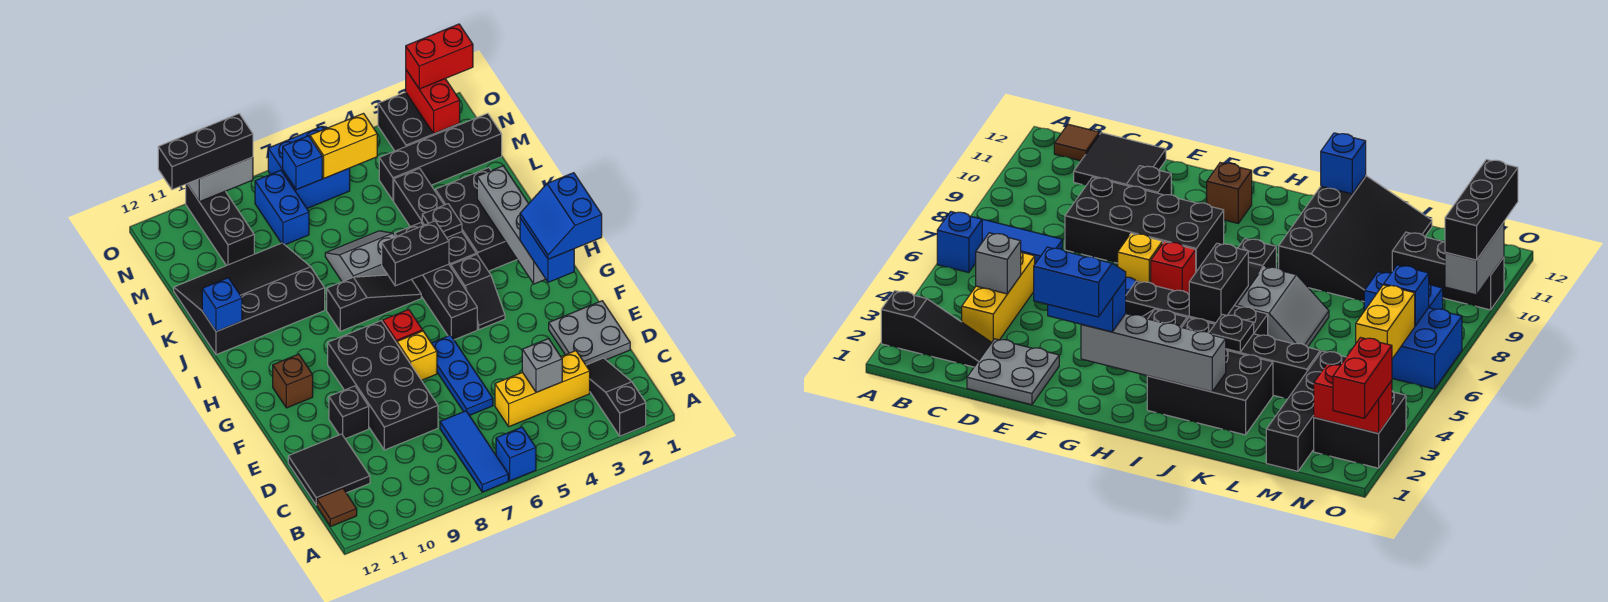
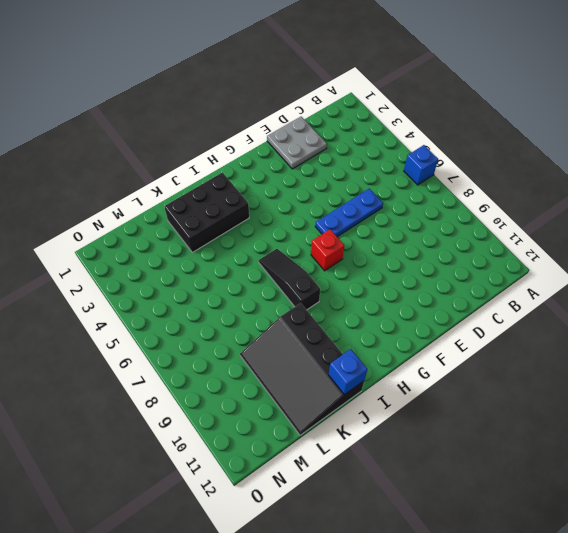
none -> black slope A2:C2 level 1 top A
none -> blue tile A7:C7 level 1
none -> brown tile B12 level 1
none -> yellow brick C3:C5 level 1

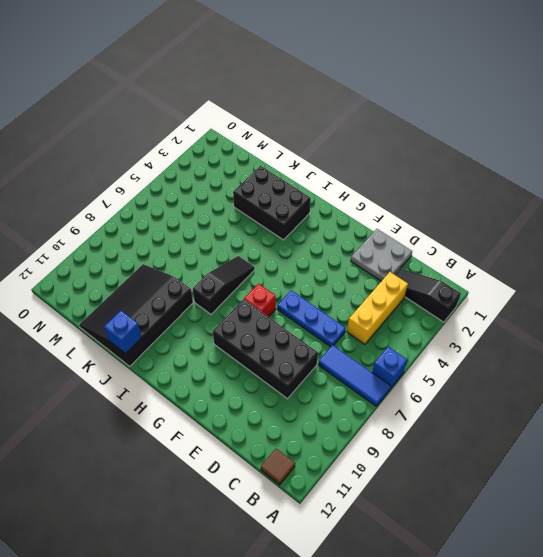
none -> black tile C11:D12 level 1
none -> black brick E10 level 1
none -> yellow brick F7 level 1
none -> black slope G4:H4 level 1 top H

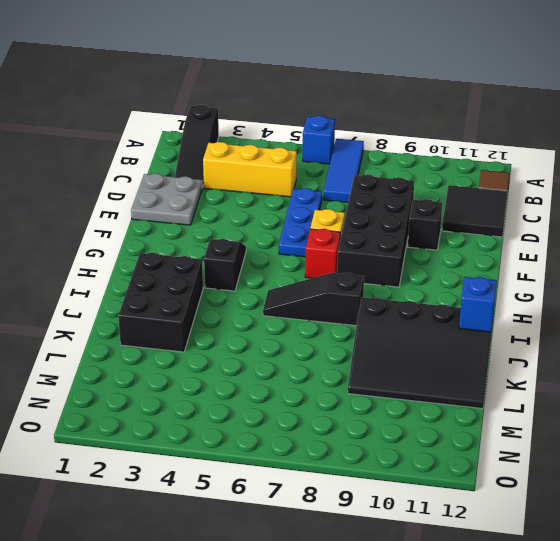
none -> black brick G5:J5 level 1
none -> brown brick G11 level 1
none -> black brick I4:L4 level 1
none -> grey slope J6:K7 level 1 top J

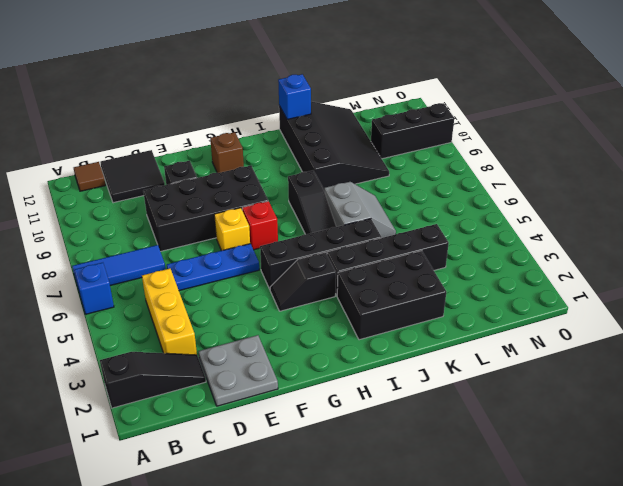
none -> black brick M1:M4 level 1
none -> blue brick M8:N8 level 1
none -> black brick N2:O3 level 1
none -> blue brick N6:O7 level 1

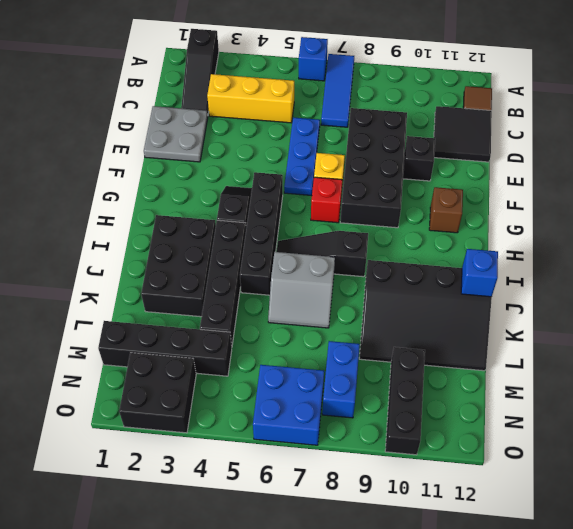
none -> grey brick C4 level 2
none -> grey brick G2:J2 level 2
none -> black brick I5:I6 level 2
none -> black plate J4 level 2

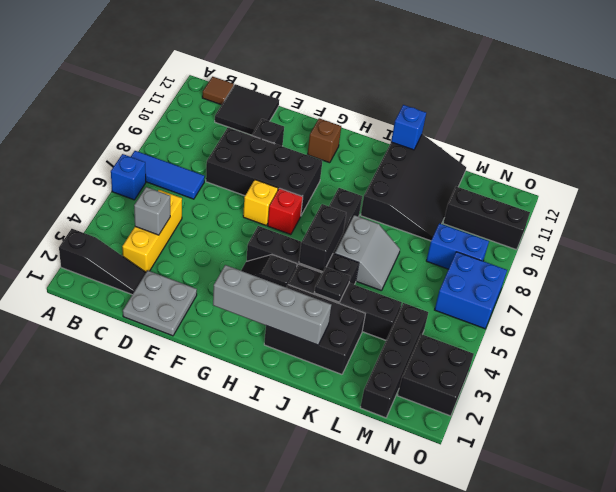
none -> blue plate D6:F6 level 1
none -> red brick N2:O2 level 2
none -> yellow brick N5:N6 level 2
none -> blue brick N7 level 2

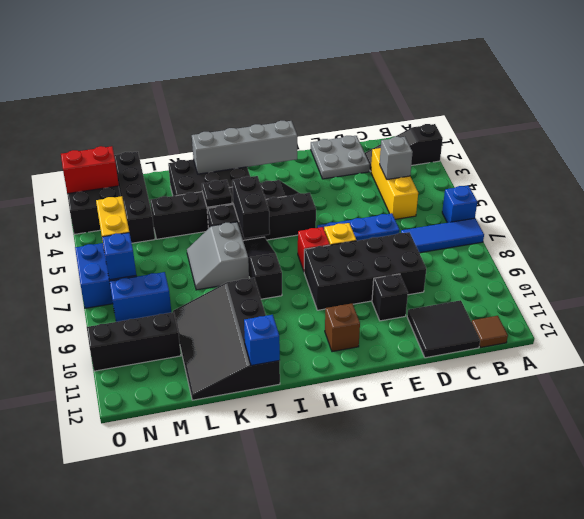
none -> grey brick O9:O10 level 2
none -> blue brick F2:G2 level 3
none -> red brick O1:O2 level 3
none -> black brick O9:O11 level 3

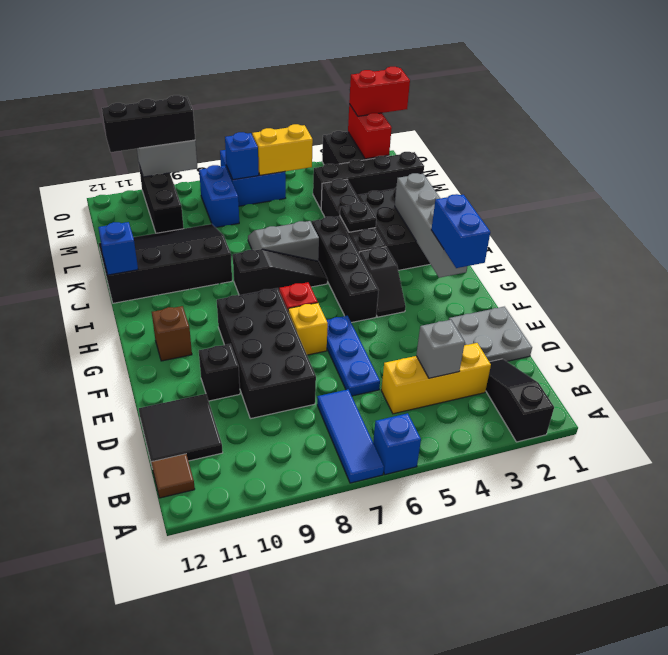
none -> black brick I5:I6 level 2
none -> blue slope F1:G2 level 4 top 1

